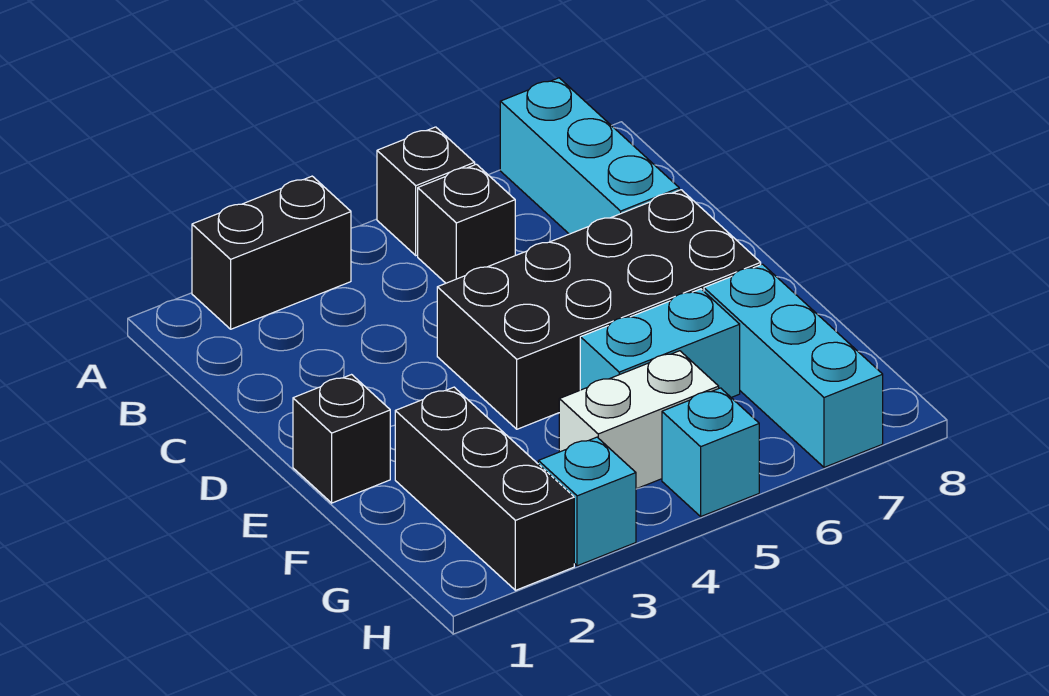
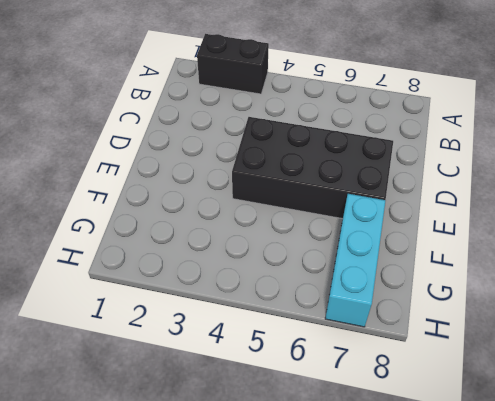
none -> black brick A5 level 1
none -> cyan brick A7:C7 level 1
none -> black brick B5 level 1

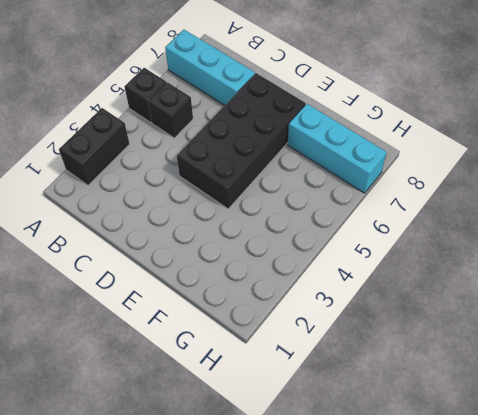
none -> black brick E1 level 1
none -> black brick F2:H2 level 1
none -> cyan brick F5:F6 level 1

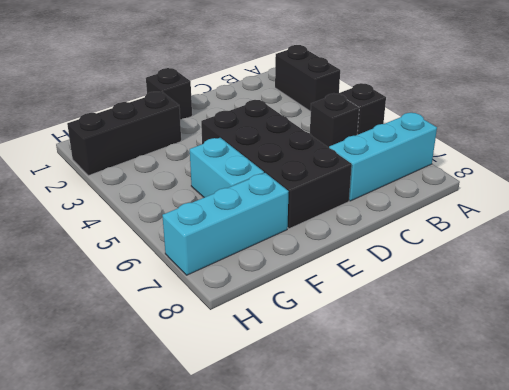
none -> white brick G4:G5 level 1
none -> cyan brick H3 level 1
none -> cyan brick H5 level 1

